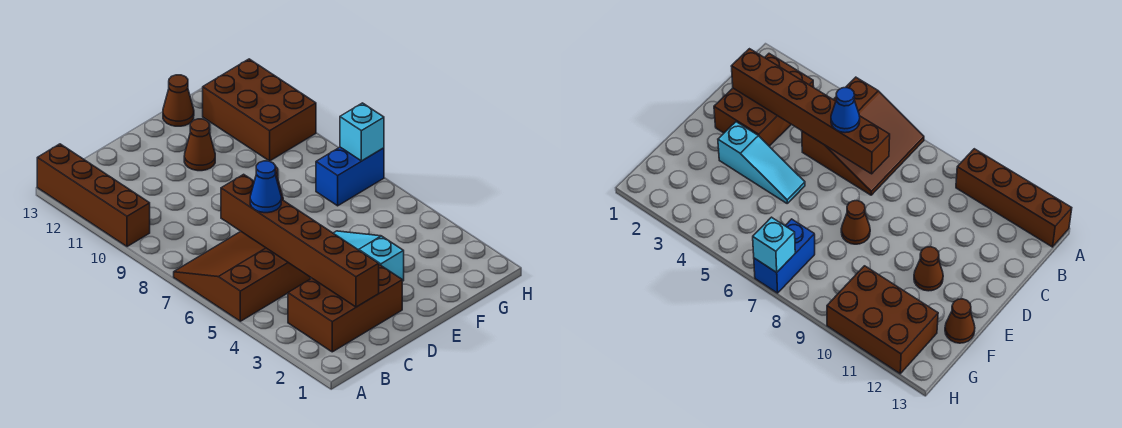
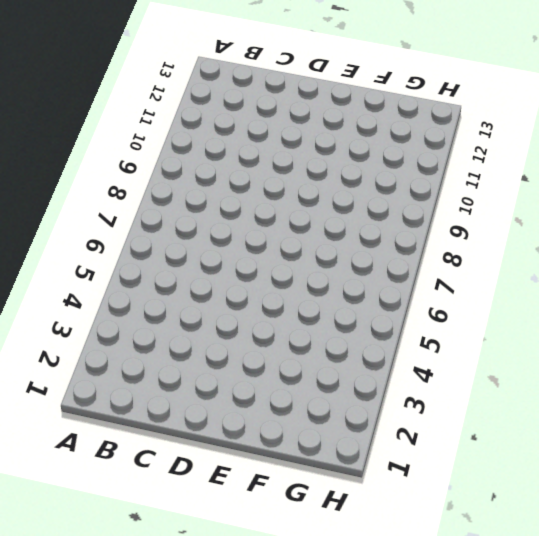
none -> brown slope A5:C7 level 1 top 5
none -> brown brick A10:A13 level 1
none -> brown brick B2:D3 level 1

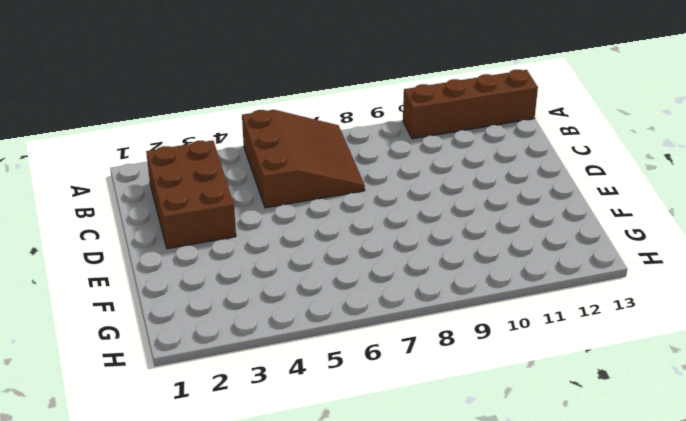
none -> cyan slope E3:E5 level 1 top 3
none -> brown cone E8 level 1
none -> brown cone E11 level 1

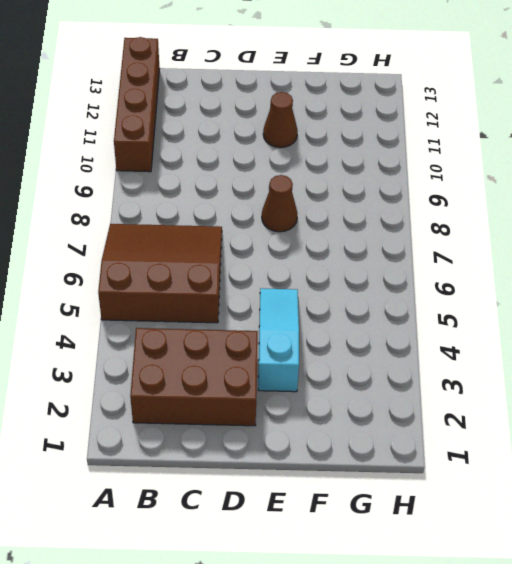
none -> brown cone F13 level 1
none -> blue brick G7:H7 level 1
none -> brown brick G10:H12 level 1

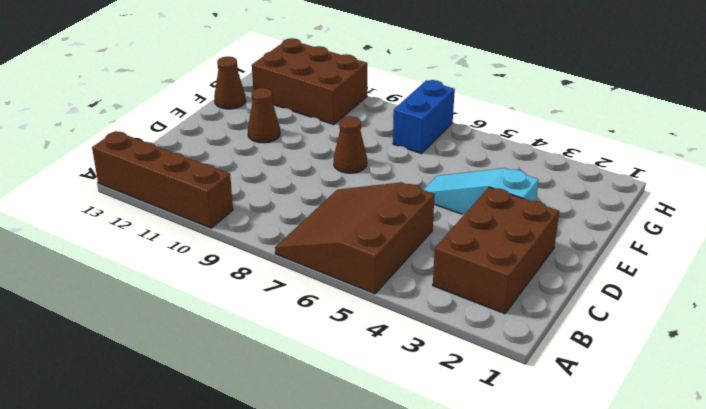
none -> brown brick C2:C7 level 2
none -> cyan brick H7 level 2
none -> blue cone C6 level 3

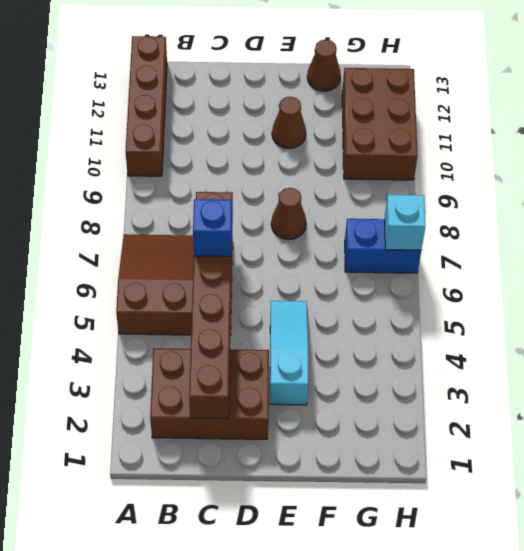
blue brick C6 level 3 -> blue cone C6 level 3

